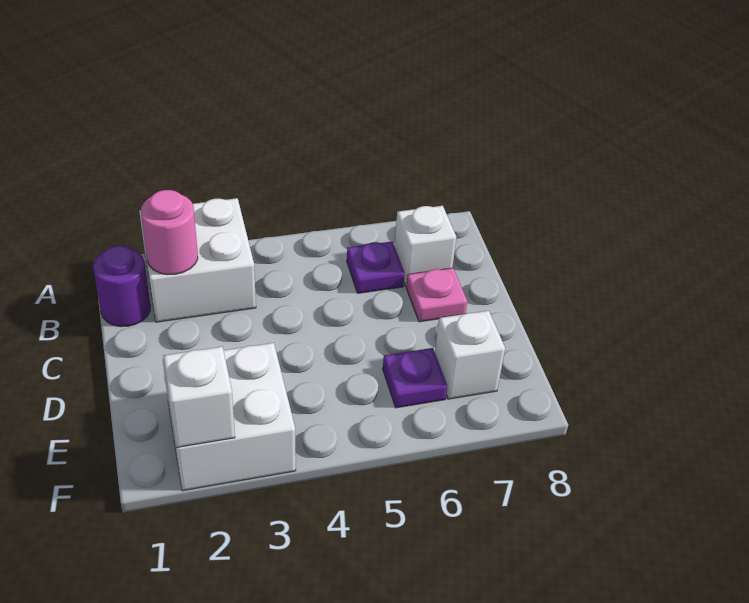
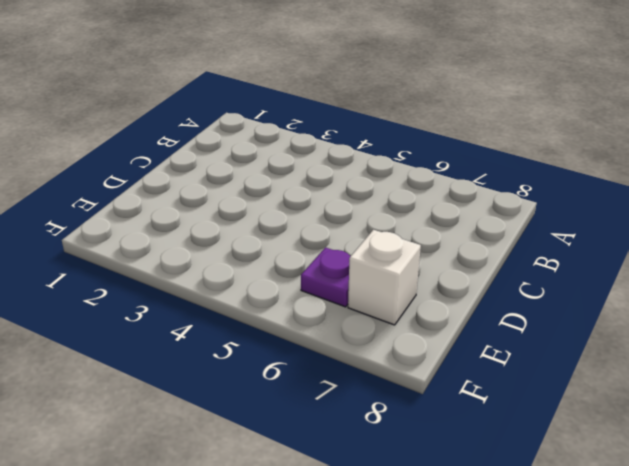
none -> white brick A2:B3 level 1
none -> purple round brick B1 level 1

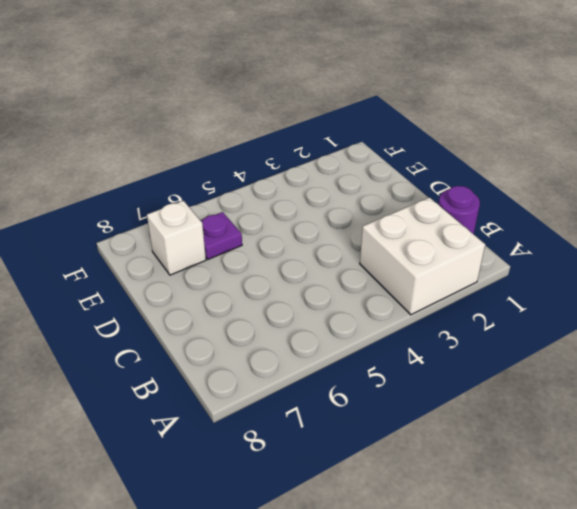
none -> purple plate B6 level 1
none -> white brick B7 level 1

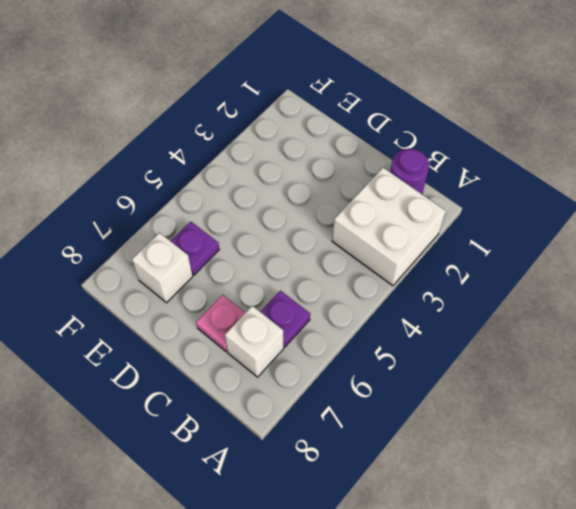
none -> white brick E2:F3 level 1
none -> pink round brick B2 level 2

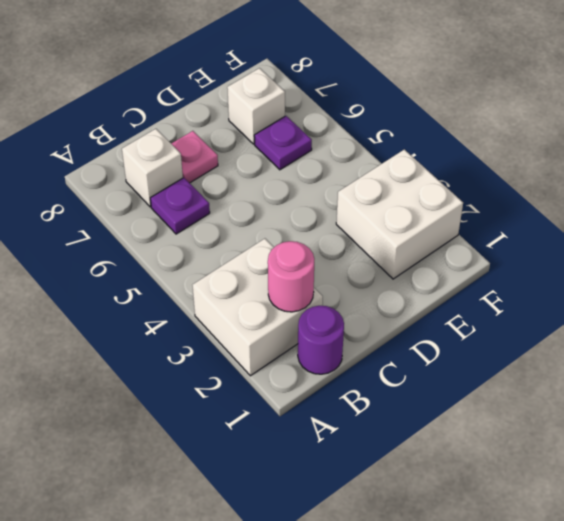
none -> white brick F2 level 2

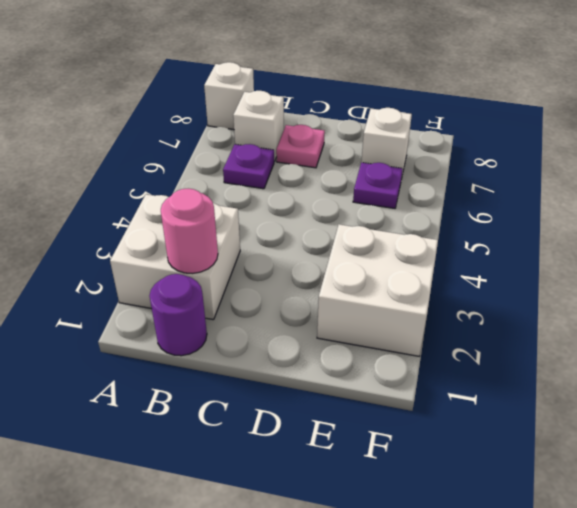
white brick A8 level 1 -> white brick F2 level 2

